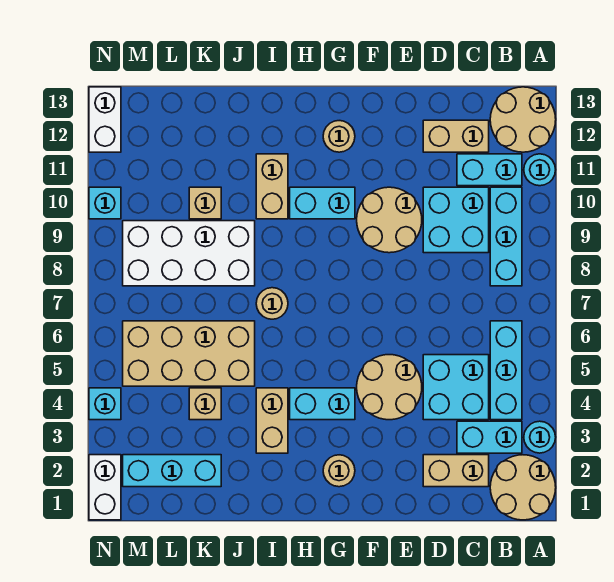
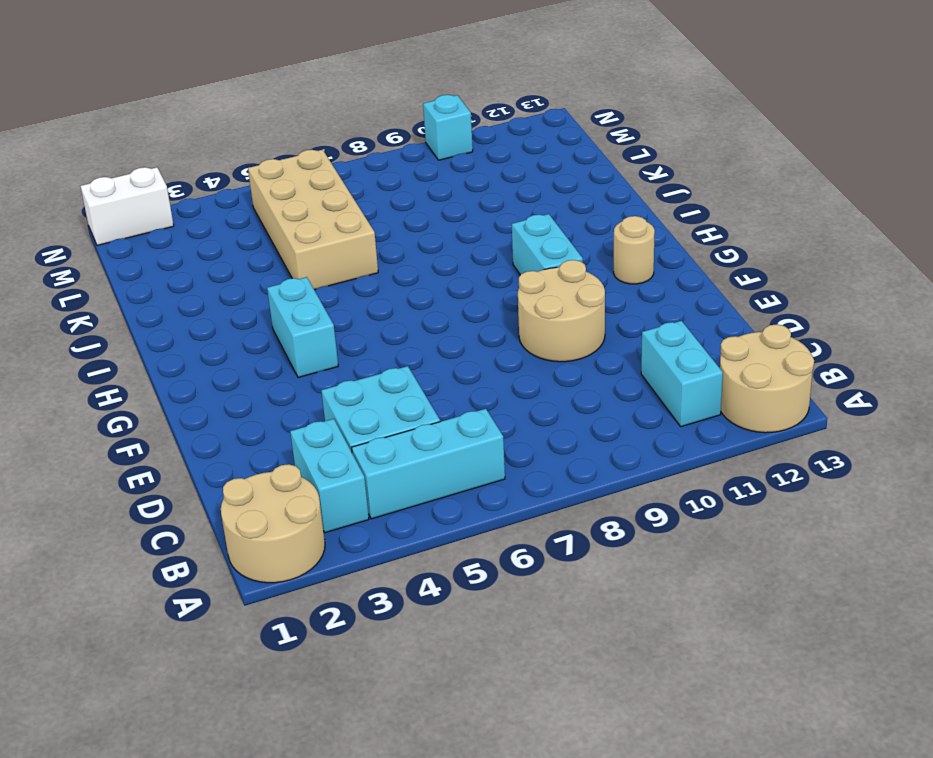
none -> cyan round brick A3 level 1
none -> cyan round brick A11 level 1
none -> cyan brick B8:B10 level 1
none -> tan brick C2:D2 level 1

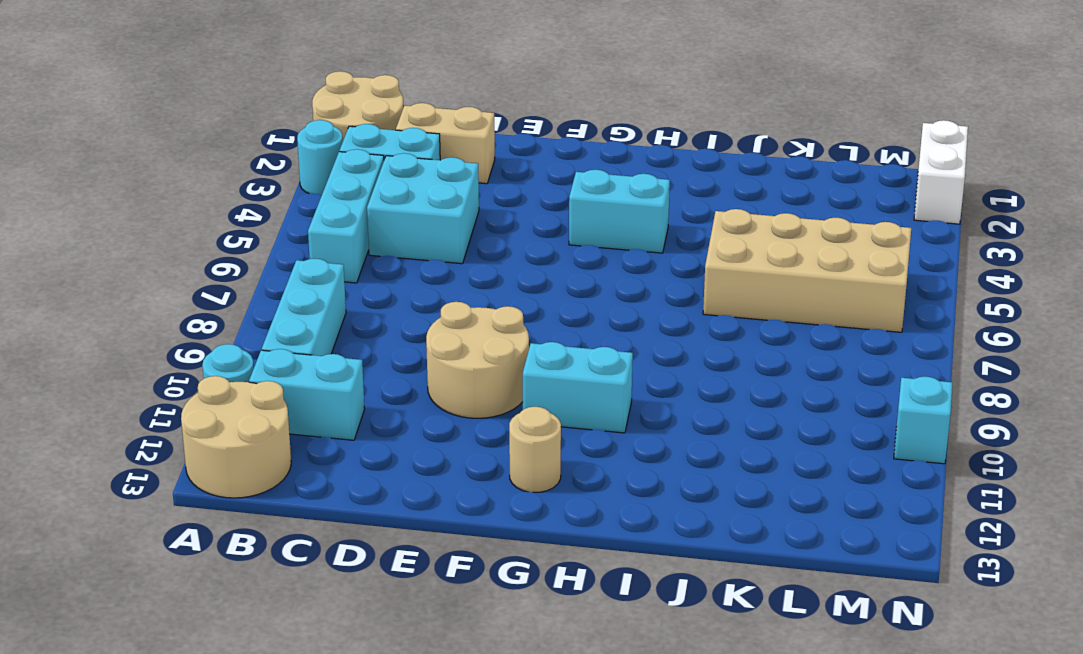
none -> cyan brick C9:D10 level 1
none -> tan brick C12:D12 level 1
none -> tan round brick E4:F5 level 1
none -> tan round brick G2 level 1

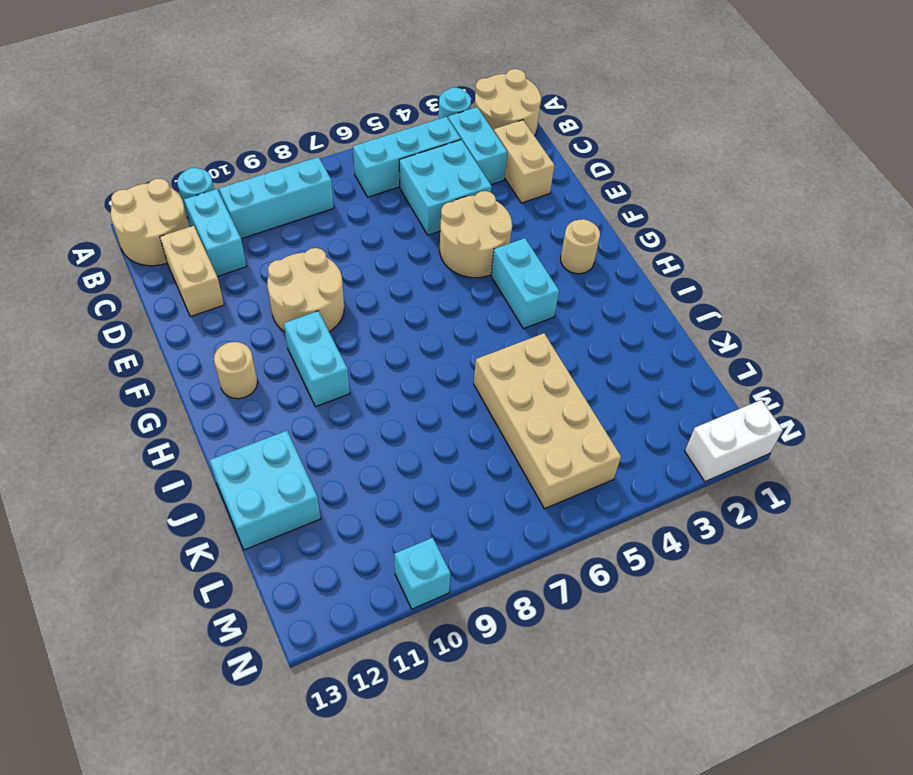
cyan brick J12:K13 level 1 -> cyan brick C9:D10 level 1
none -> tan brick I3:I4 level 1
none -> tan round brick I7 level 1
none -> tan brick I10:I11 level 1
none -> white brick J8:M9 level 1

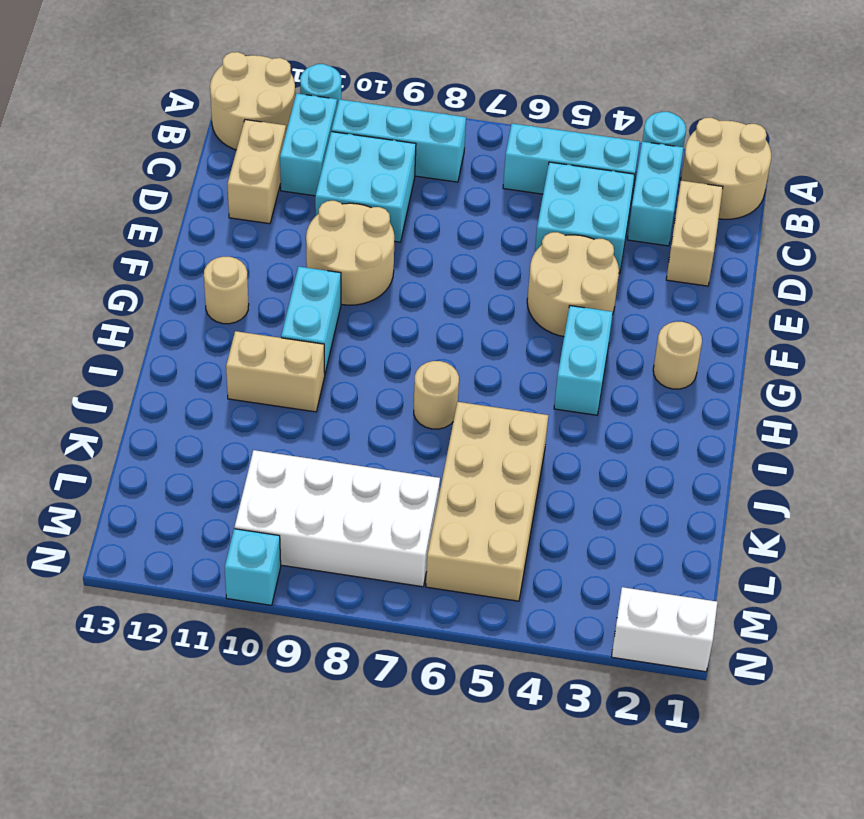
white brick L7:M10 level 1 -> white brick J8:M9 level 1
none -> tan brick I3:I4 level 1
none -> cyan brick K2:M2 level 1
none -> tan brick K4 level 1
none -> tan brick K10 level 1

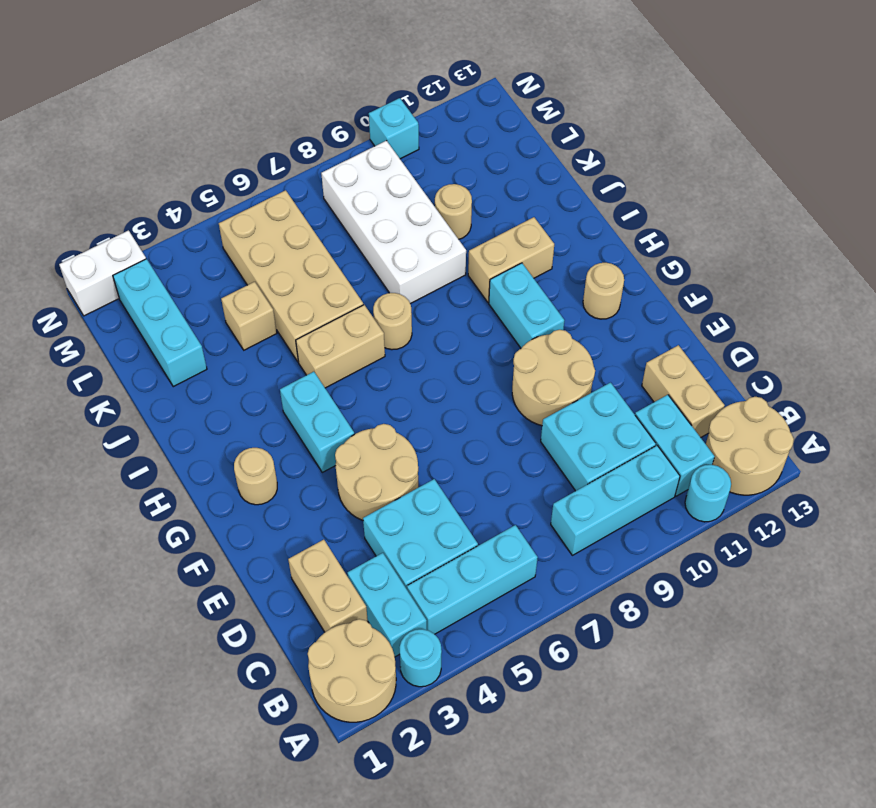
tan brick I5:I6 level 1 -> tan brick I3:I4 level 1
tan round brick K10 level 1 -> tan brick K10 level 1
none -> cyan brick N4 level 1
none -> white brick N12:N13 level 1

